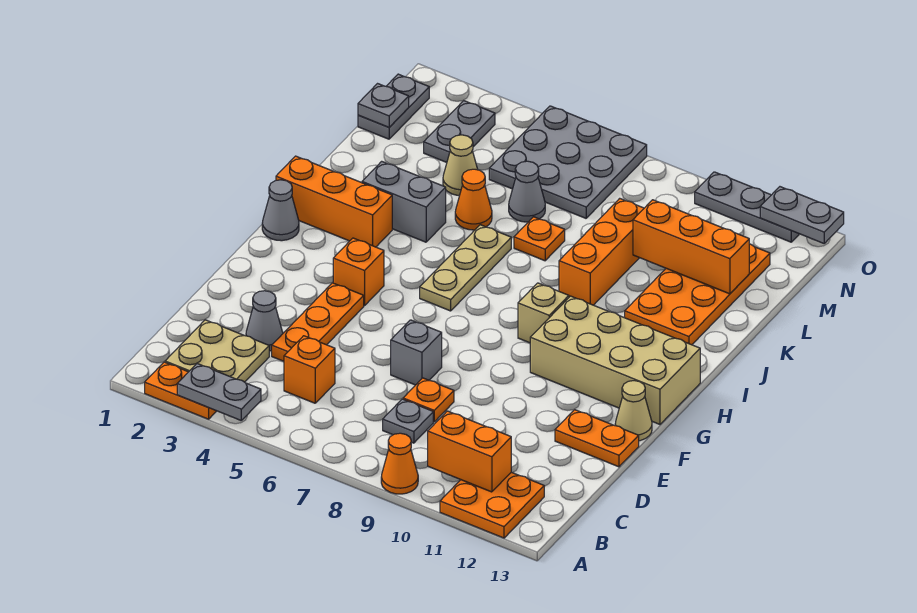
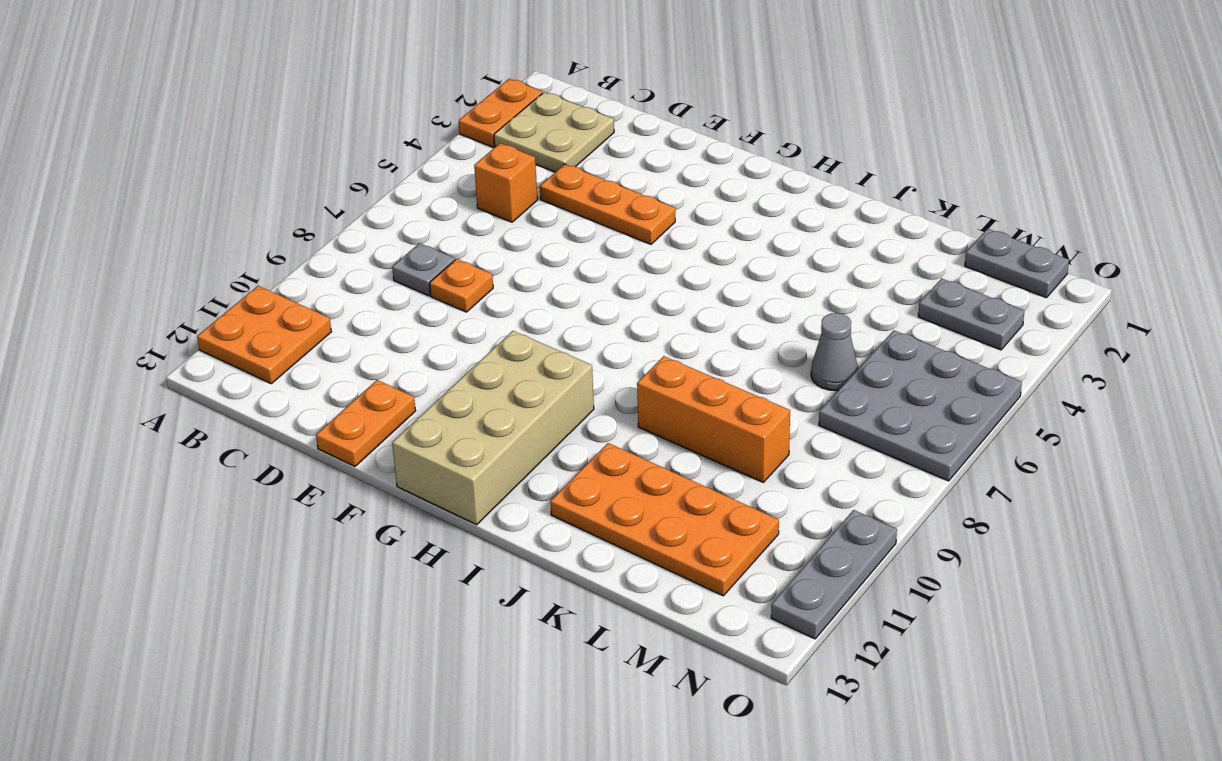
none -> orange cone A9 level 1
none -> grey cone D3 level 1
none -> grey brick E7 level 1
none -> tan cone F13 level 1

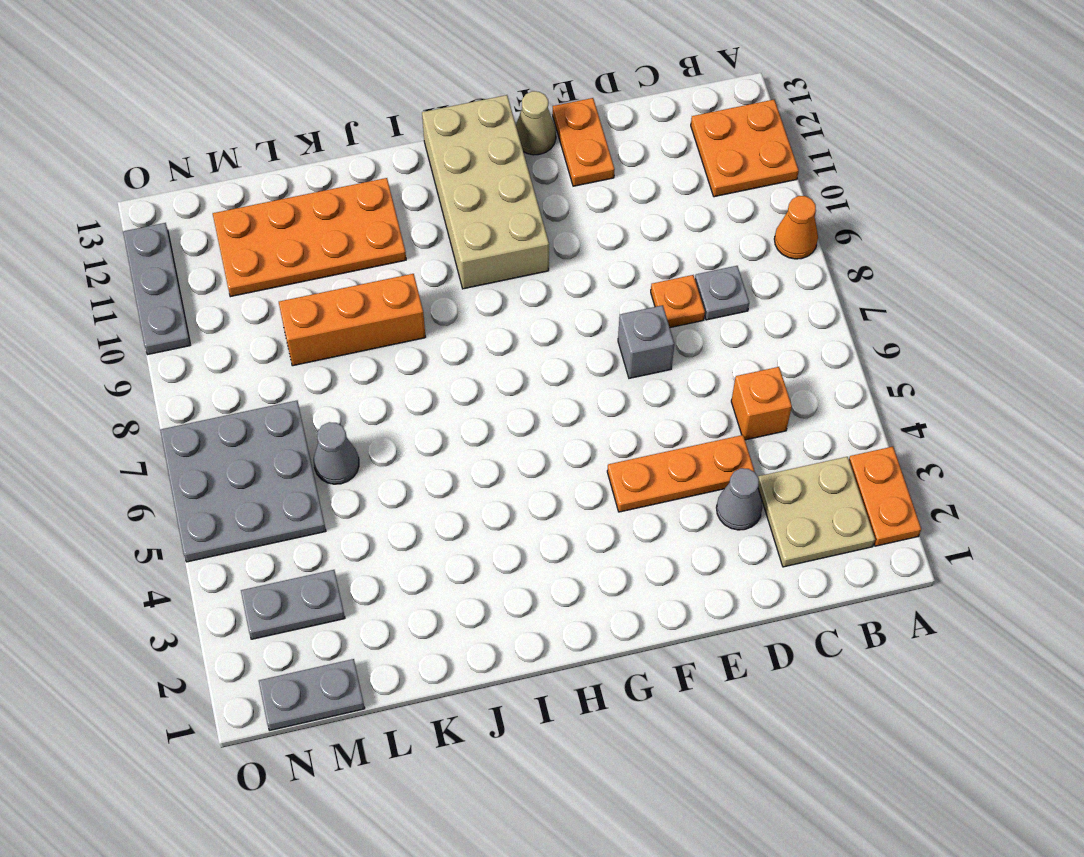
none -> orange brick G4 level 1
none -> grey cone H1 level 1
none -> tan plate H6:J6 level 1
none -> tan brick H9 level 1

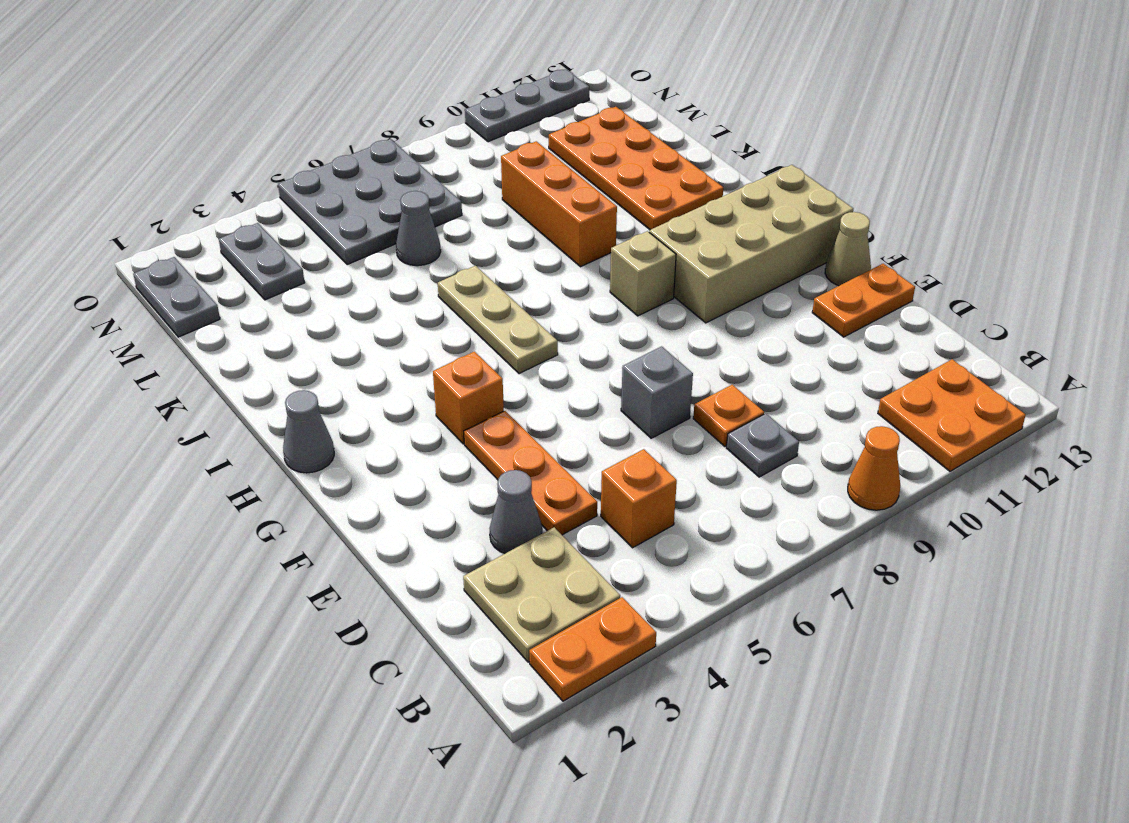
none -> orange brick I1:I3 level 1
none -> grey brick J3:J4 level 1
none -> orange cone K5 level 1
none -> orange plate K7 level 1

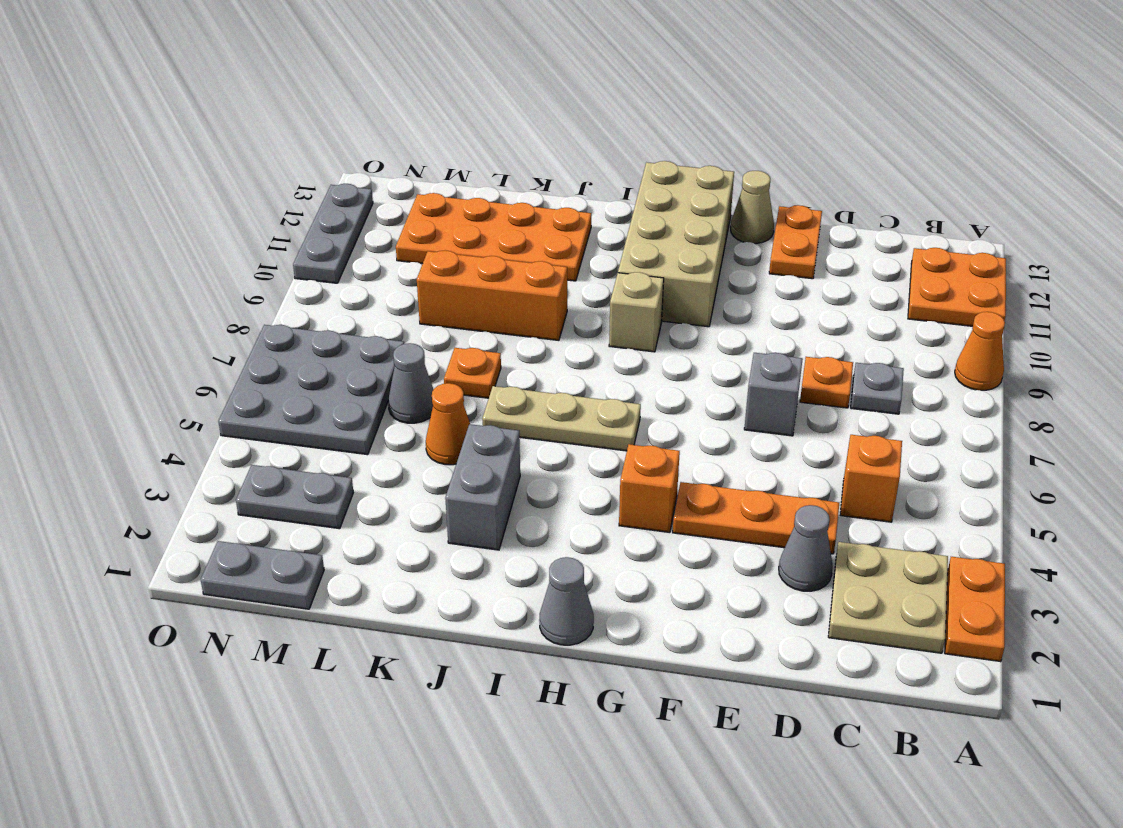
none -> orange brick I1:I3 level 1
none -> tan cone L4 level 1
none -> grey plate A3:A4 level 2
none -> orange brick B10:B11 level 2

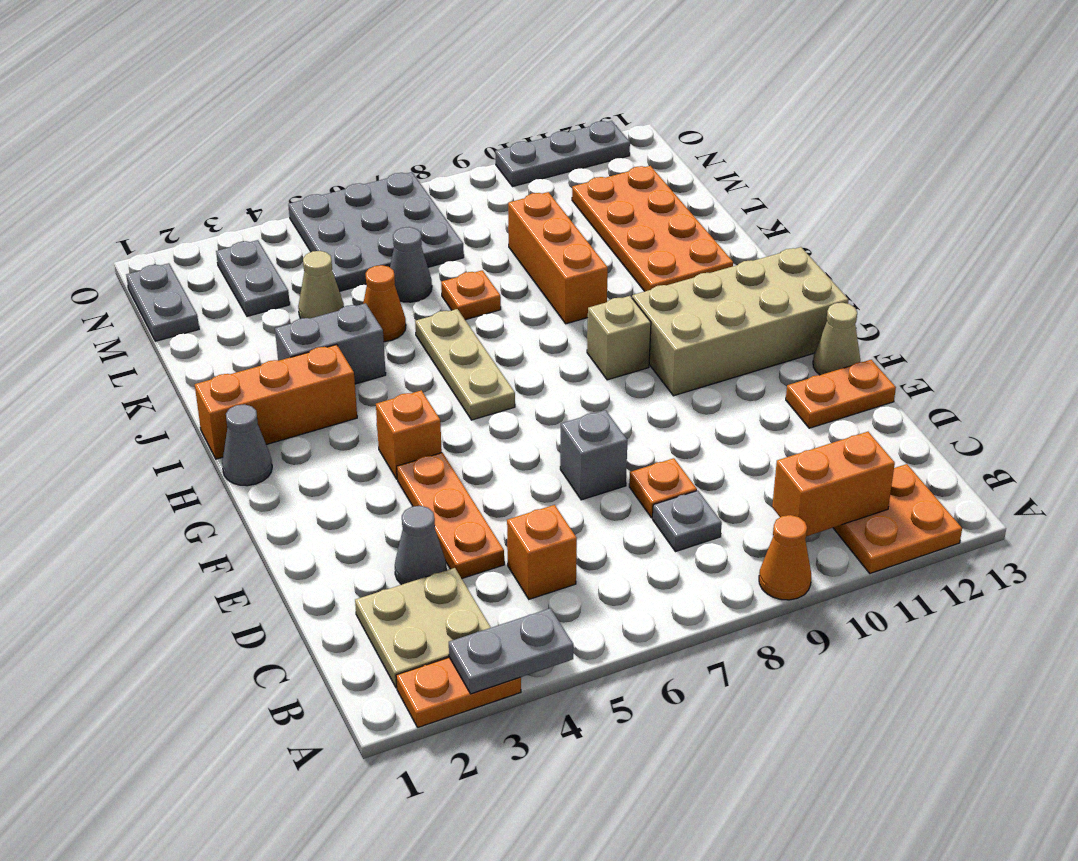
none -> orange brick L10:L12 level 2
none -> grey plate M1 level 2
none -> grey plate O12:O13 level 2

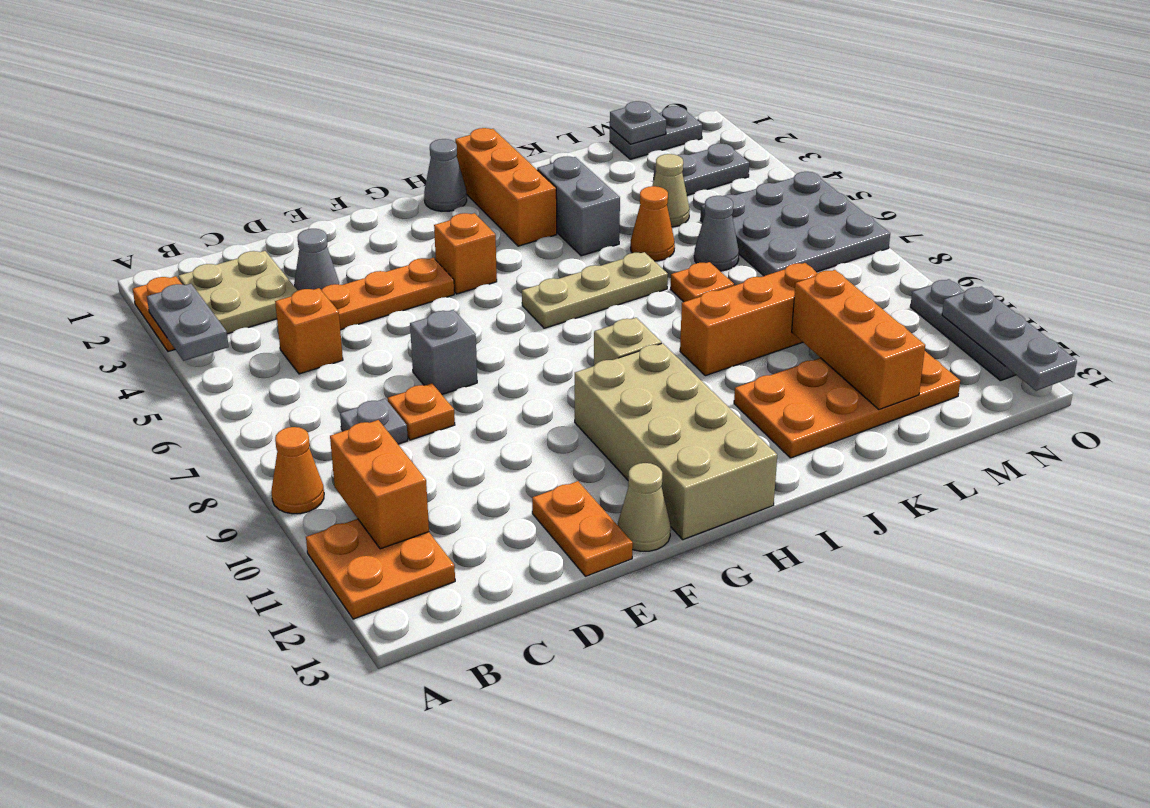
grey plate O11:O13 level 2 -> grey plate O12:O13 level 2

